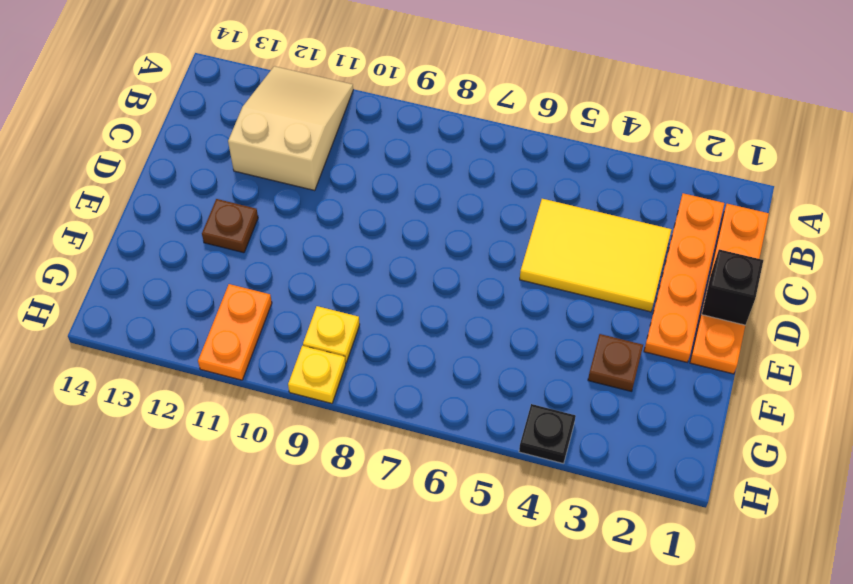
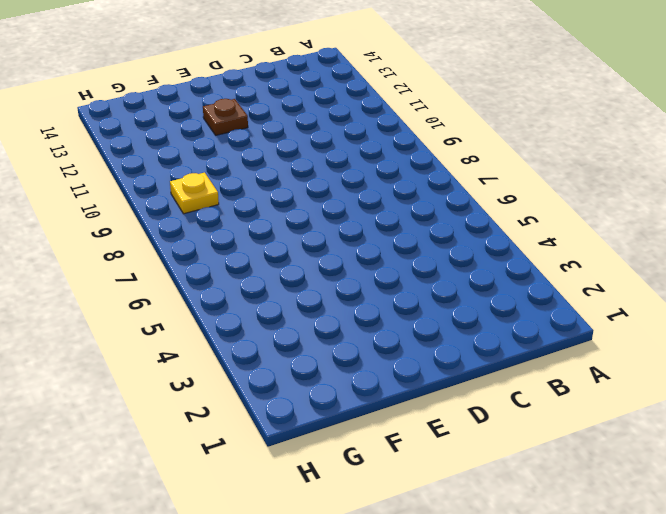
none -> tan slope A11:C12 level 1 top C
none -> orange plate B1:E1 level 1

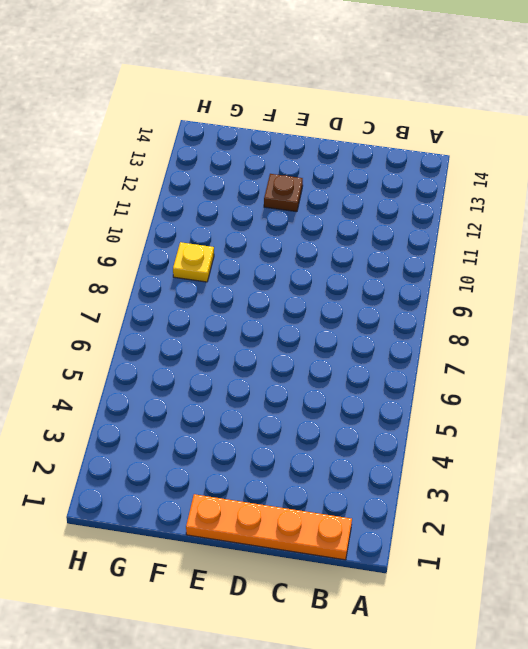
none -> tan slope A11:C12 level 1 top C
none -> orange plate B2:E2 level 1

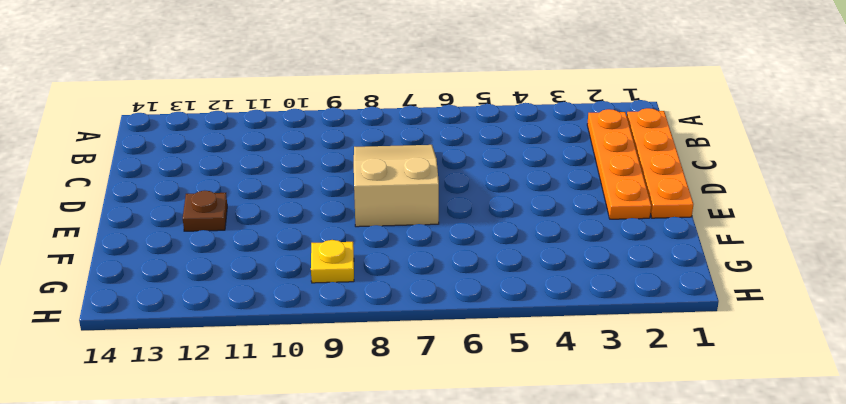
tan slope C7:E8 level 1 top E -> tan slope A11:C12 level 1 top C
none -> yellow tile C3:D5 level 1
none -> brown plate F3 level 1

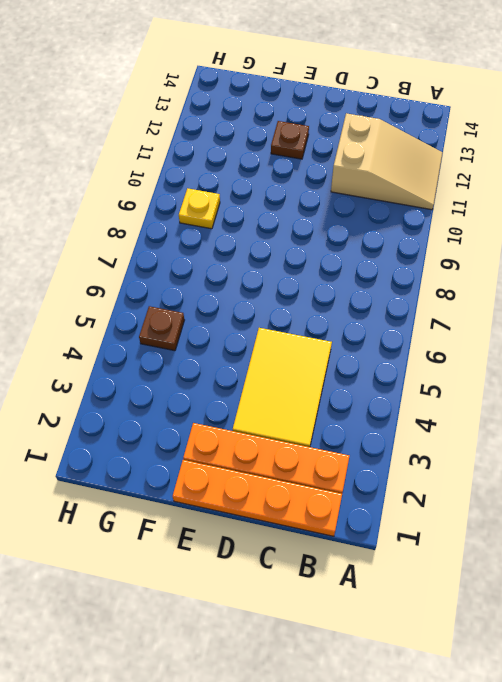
brown plate G5 level 1 -> brown plate F3 level 1
none -> orange plate G11:H11 level 1
none -> black plate H4 level 1

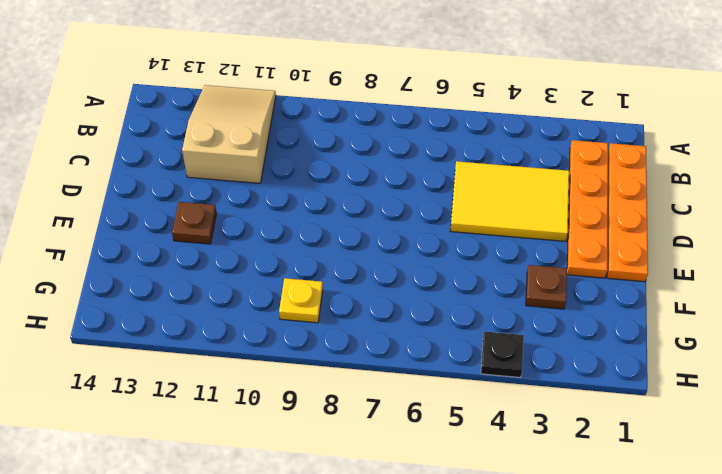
none -> orange plate G11:H11 level 1
none -> yellow plate H9 level 1

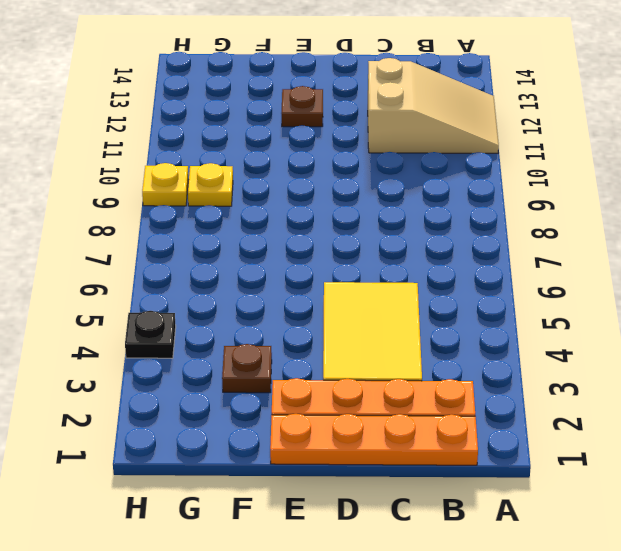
none -> orange plate G11:H11 level 1
none -> black brick D1 level 2

